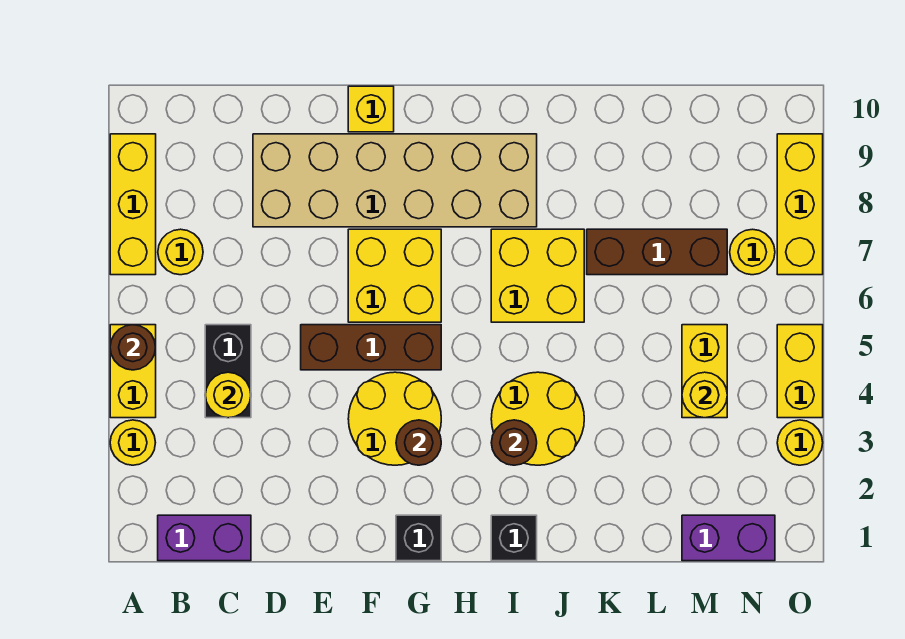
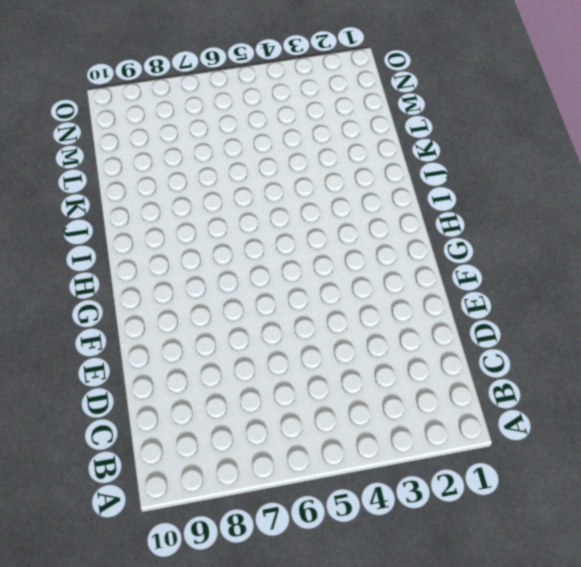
none -> yellow round brick A3 level 1
none -> yellow brick A4:A5 level 1
none -> yellow brick A7:A9 level 1

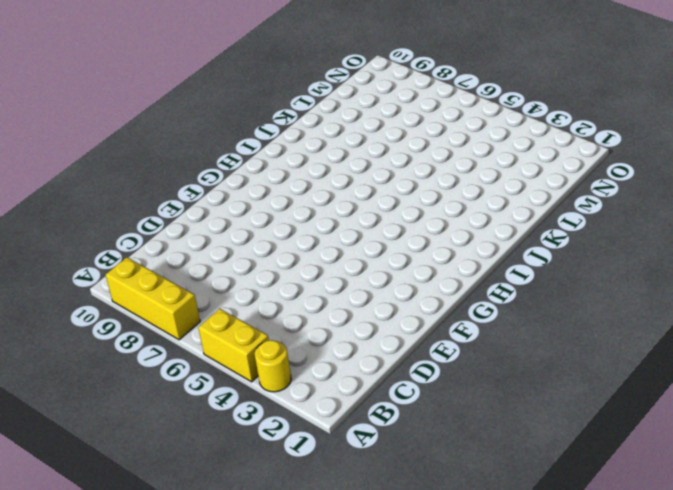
none -> purple brick B1:C1 level 1
none -> yellow round brick B7 level 1
none -> black brick C4:C5 level 1

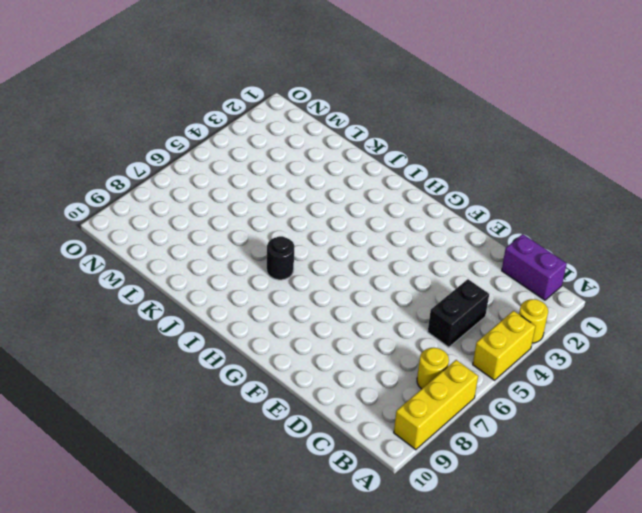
black round brick I7 level 1 -> yellow brick I6:J7 level 1
none -> tan brick D8:I9 level 1
none -> brown brick E5:G5 level 1
none -> yellow round brick F3:G4 level 1

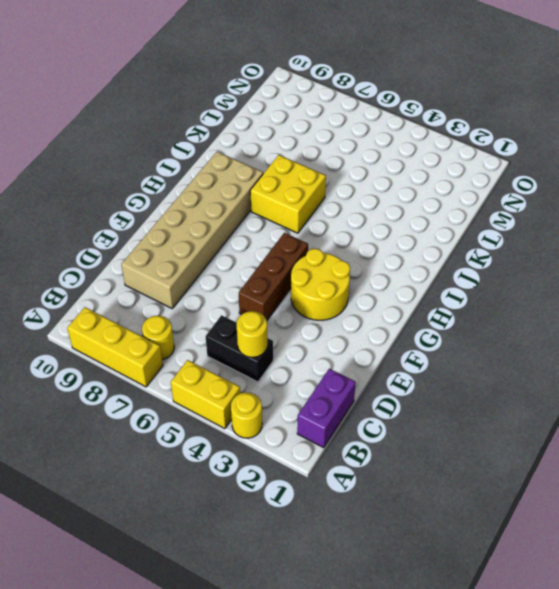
none -> yellow brick F6:G7 level 1
none -> yellow brick F10 level 1
none -> black brick G1 level 1

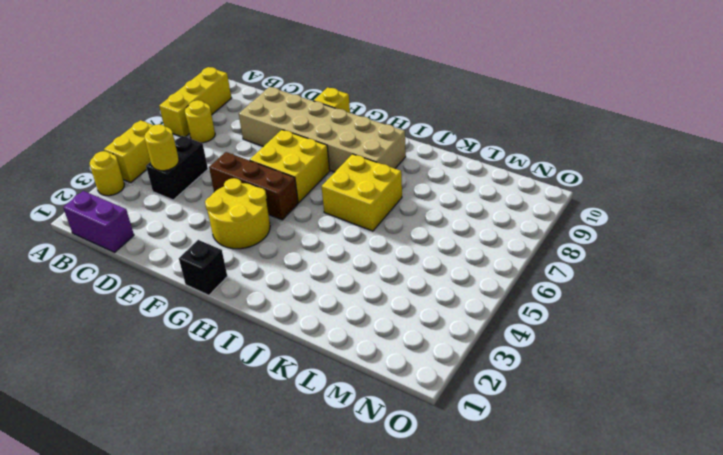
none -> black brick I1 level 1
none -> yellow round brick I3:J4 level 1
none -> brown brick K7:M7 level 1

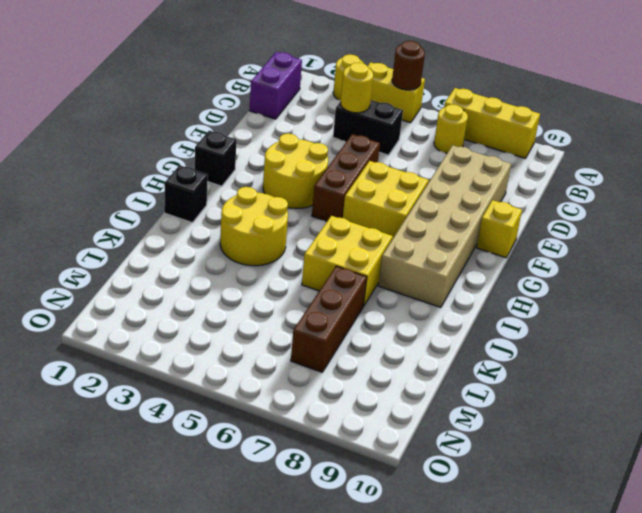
none -> purple brick M1:N1 level 1
none -> yellow brick M4:M5 level 1
none -> yellow round brick N7 level 1

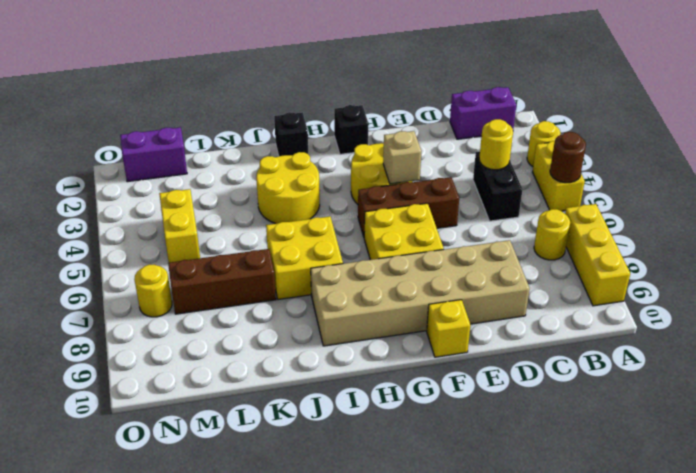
tan brick F4 level 2 -> none
none -> yellow round brick O3 level 1
none -> yellow brick O4:O5 level 1
none -> yellow brick O7:O9 level 1

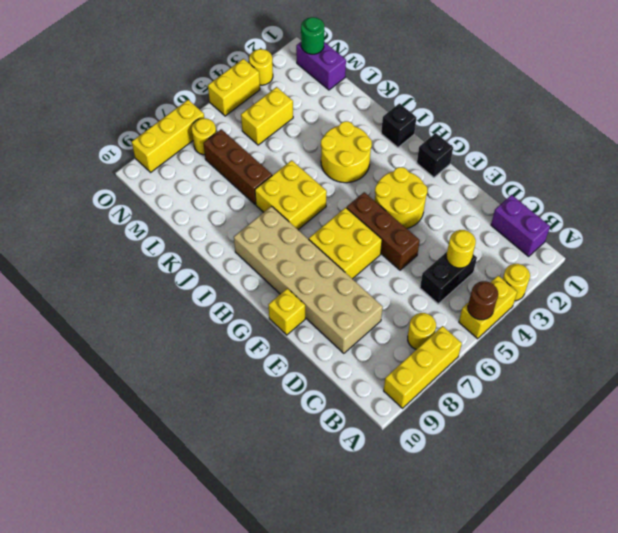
green round brick N1 level 2 -> none
none -> brown round brick G3 level 2
none -> brown round brick I3 level 2
none -> yellow round brick M4 level 2

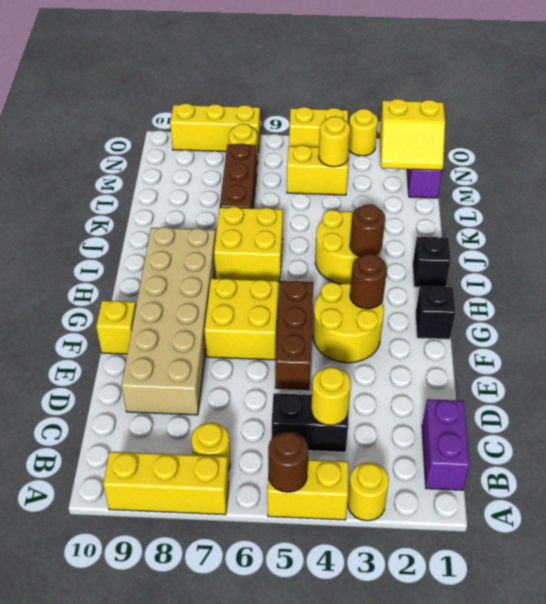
yellow slope M1:N2 level 2 top N -> none

